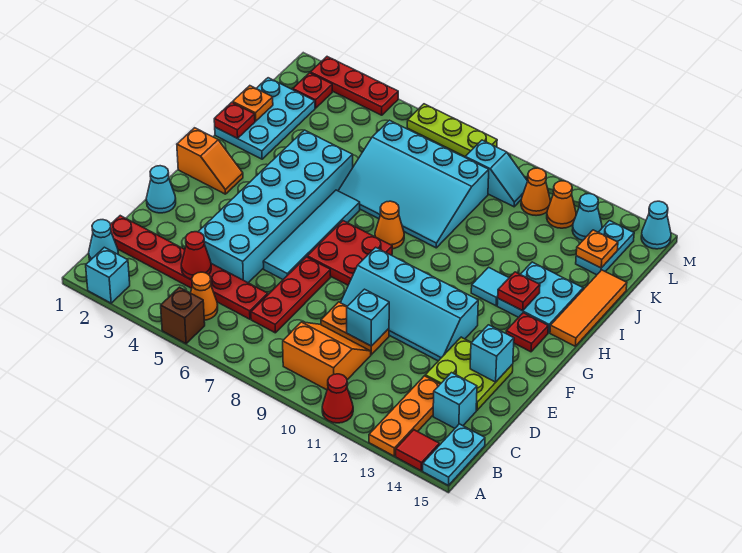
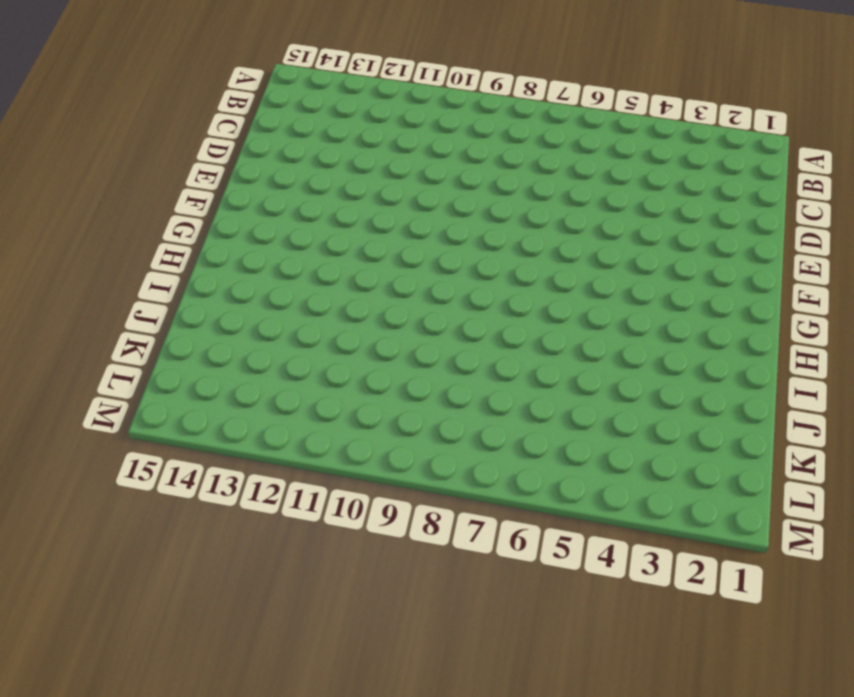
none -> cyan brick A2 level 1
none -> brown brick A5 level 1
none -> red cone A11 level 1
none -> orange plate A13:C13 level 1

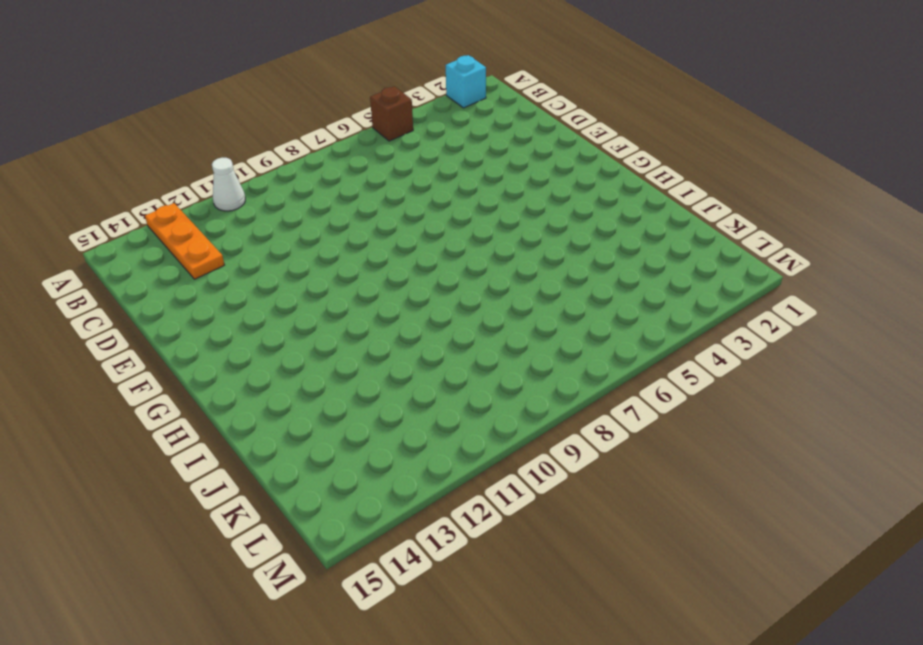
white cone A11 level 1 -> red cone A11 level 1
none -> red tile A14 level 1
none -> cyan plate A15:B15 level 1
none -> cyan cone B1 level 1
none -> orange cone B5 level 1

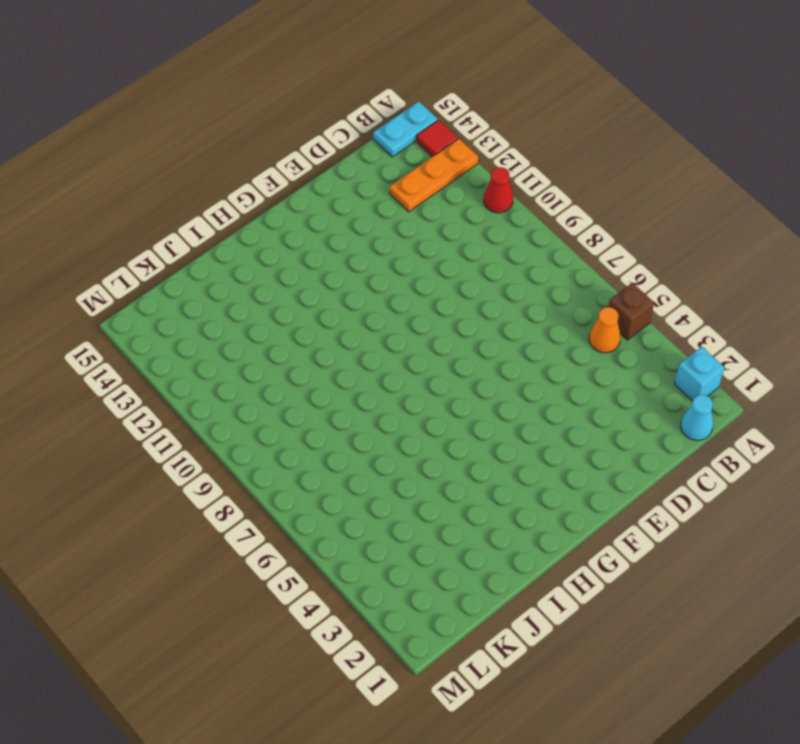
none -> orange slope B9:C10 level 1 top B
none -> red plate C1:C6 level 1
none -> red plate C7:E7 level 1
none -> cyan brick C14 level 1

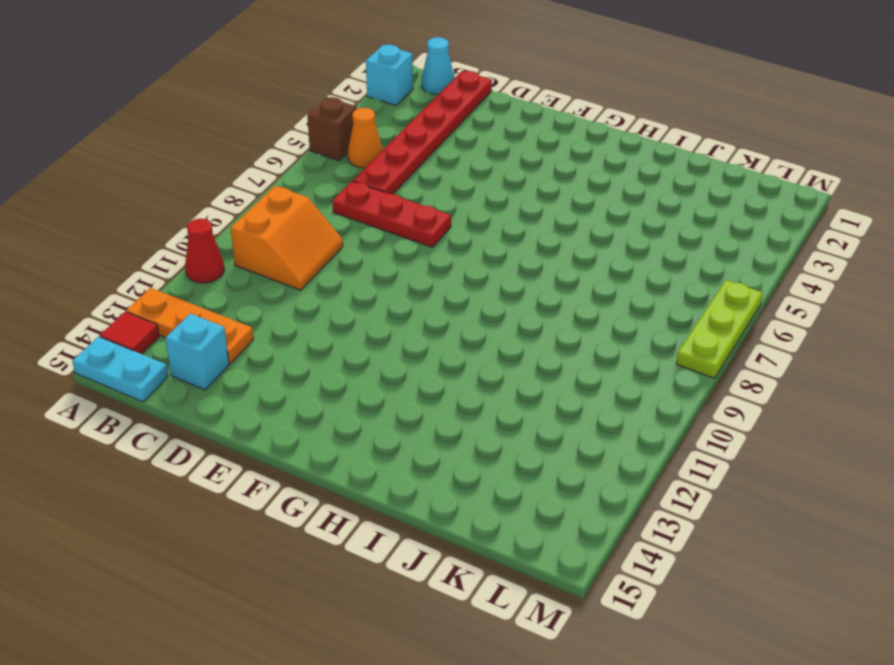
none -> cyan brick D4:I5 level 1
none -> orange plate D9:D10 level 1
none -> lime plate D13:E14 level 1
none -> cyan cone E1 level 1

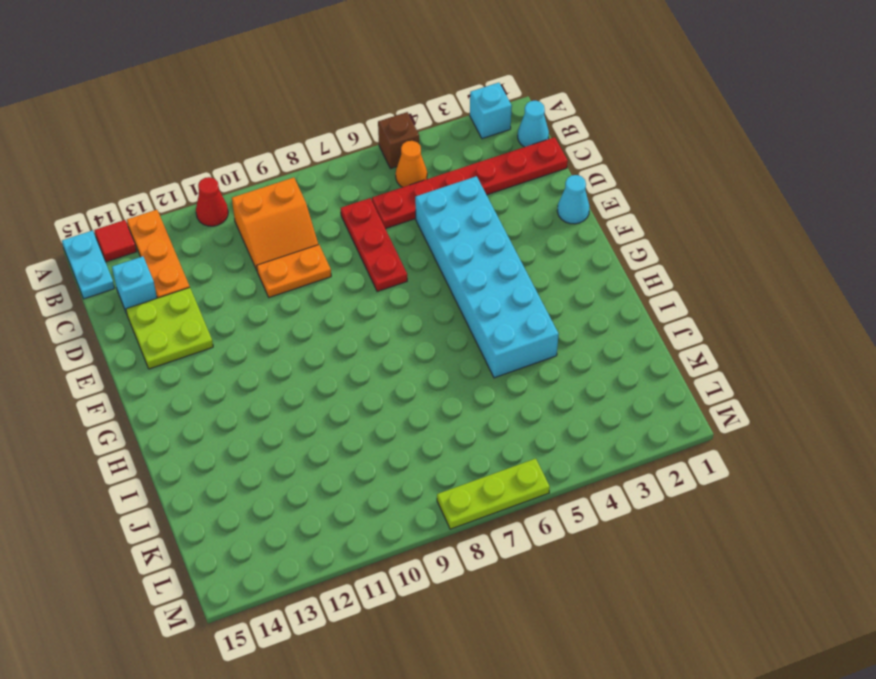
none -> cyan tile E6:H6 level 1
none -> cyan slope E9:F12 level 1 top F
none -> red plate F7:G8 level 1
none -> orange slope G1:G2 level 1 top 1

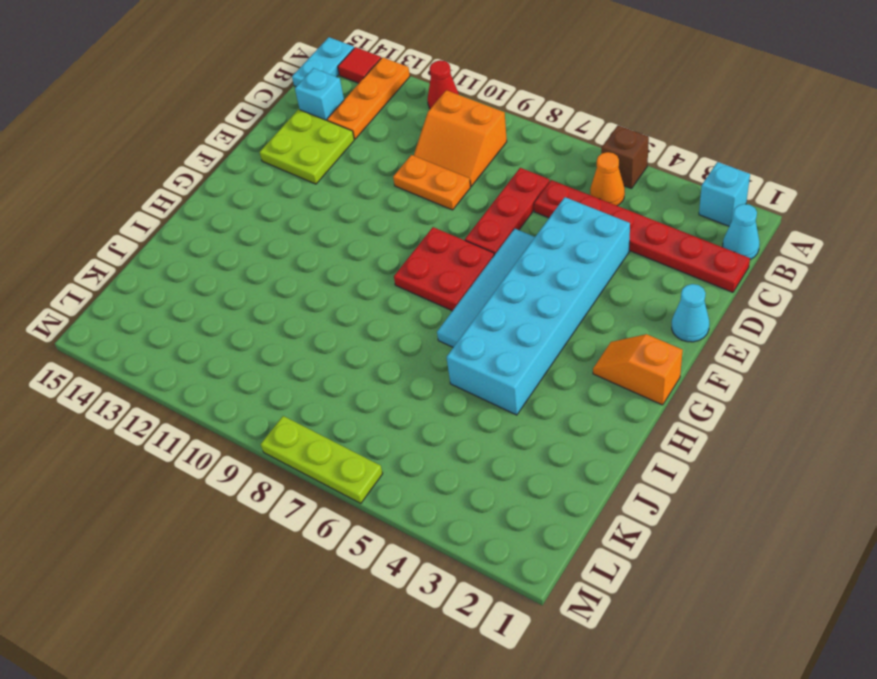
none -> cyan slope E9:F12 level 1 top F
none -> red plate G14 level 1
none -> orange cone H8 level 1
none -> cyan tile H12 level 1

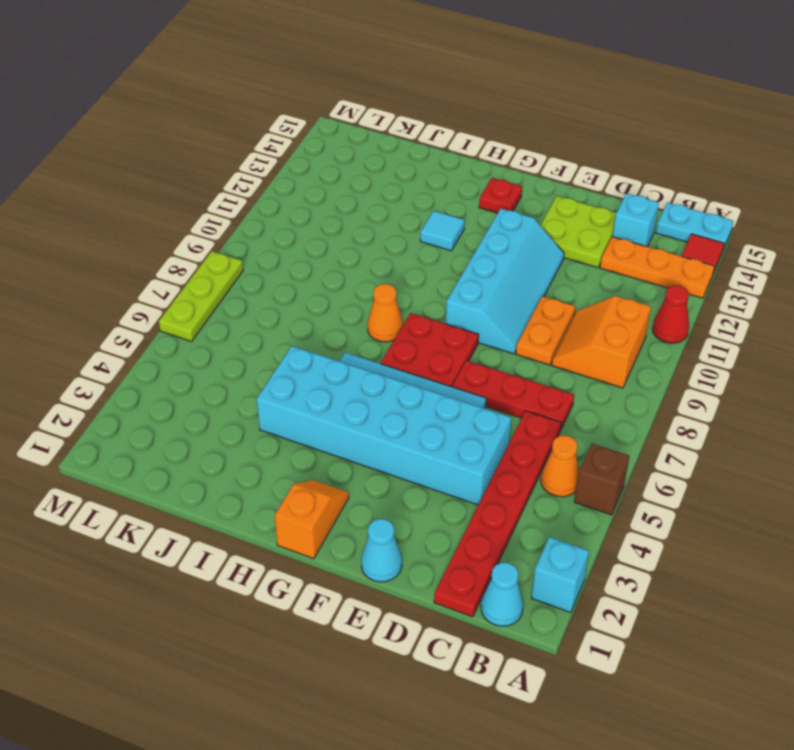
none -> cyan plate H13:I14 level 1
none -> orange tile H15:J15 level 1
none -> cyan plate I1:K2 level 1
none -> cyan slope I6:K9 level 1 top K

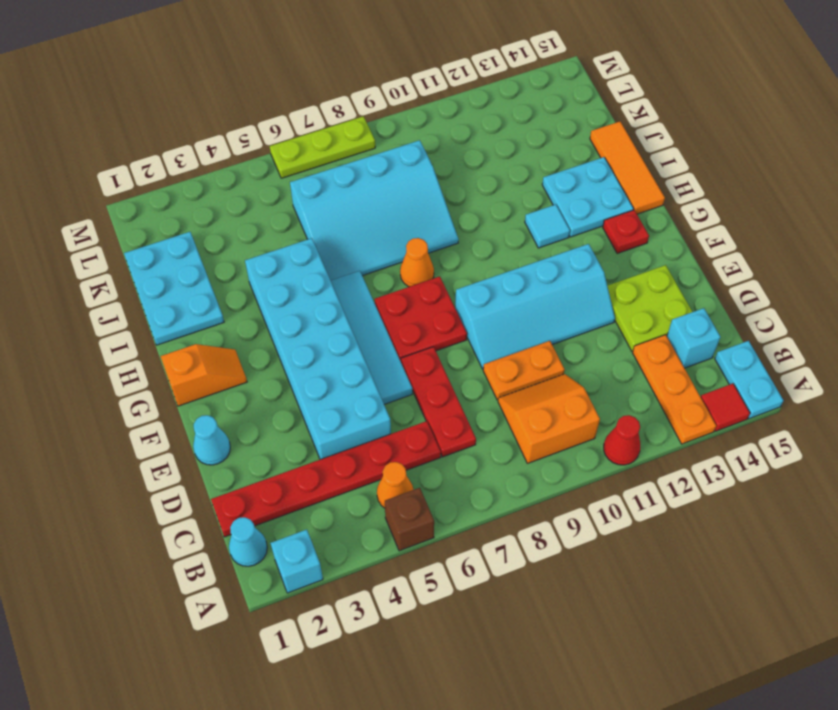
none -> cyan plate K14:L14 level 1
none -> red plate L2 level 1
none -> cyan slope L9:L10 level 1 top 9
none -> orange cone L11 level 1

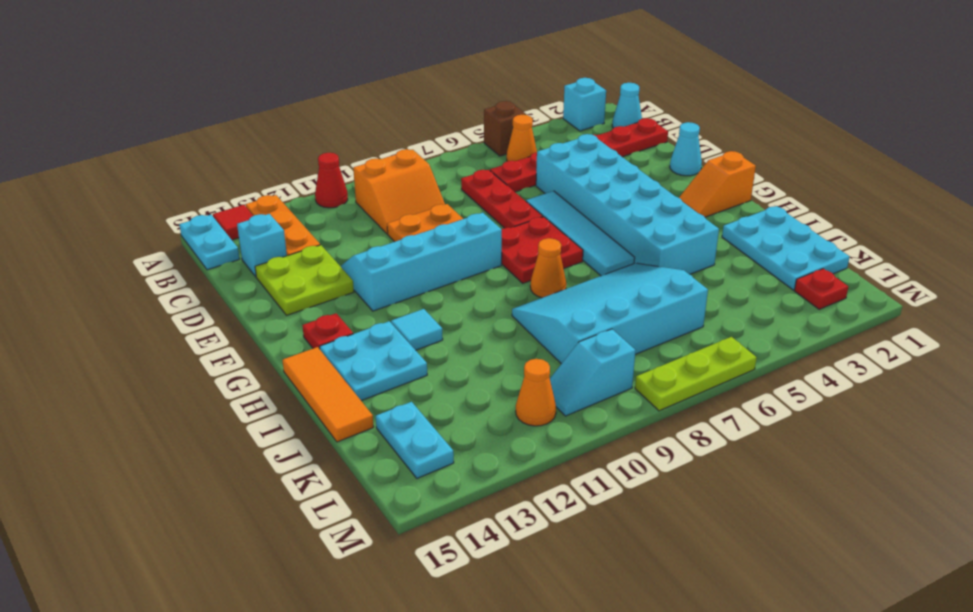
none -> orange cone L12 level 1
none -> cyan cone L13 level 1
none -> red plate M2:M4 level 1
none -> cyan cone M15 level 1

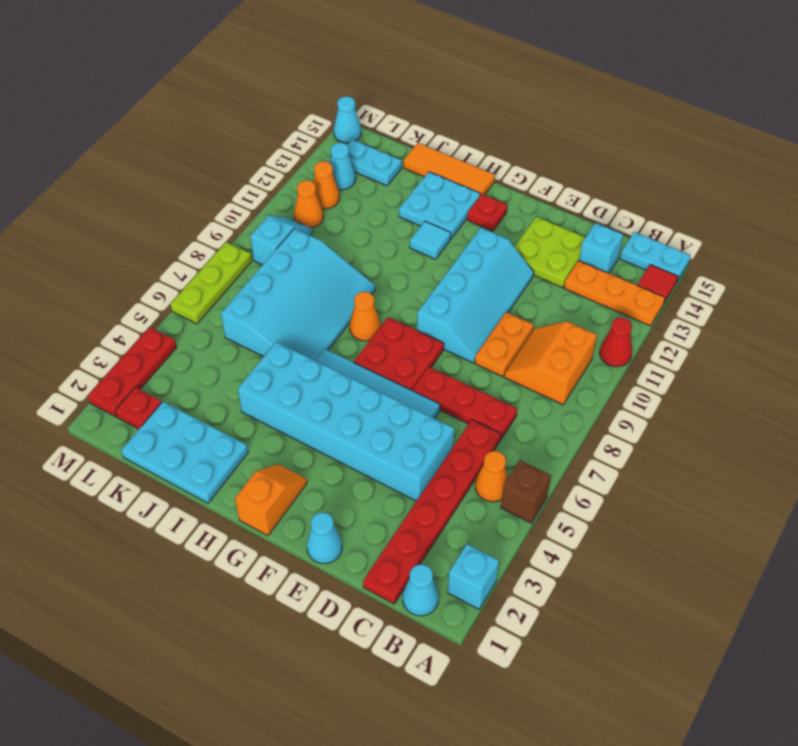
none -> red cone C4 level 2
none -> cyan brick D10 level 2
none -> cyan brick E14 level 2
none -> red plate H13 level 2

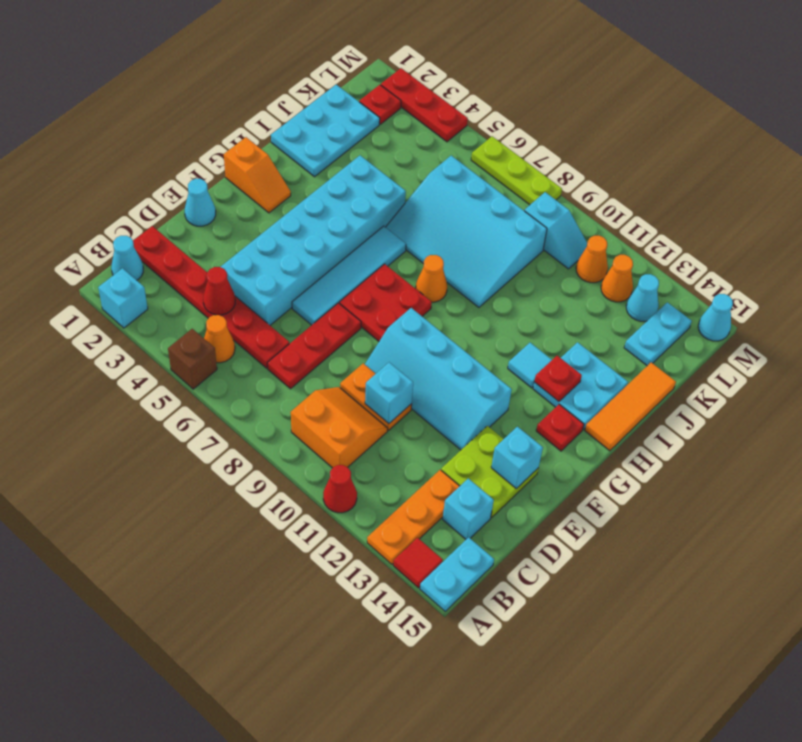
none -> red plate I1 level 2
none -> orange plate J1 level 2
none -> orange plate K14 level 2

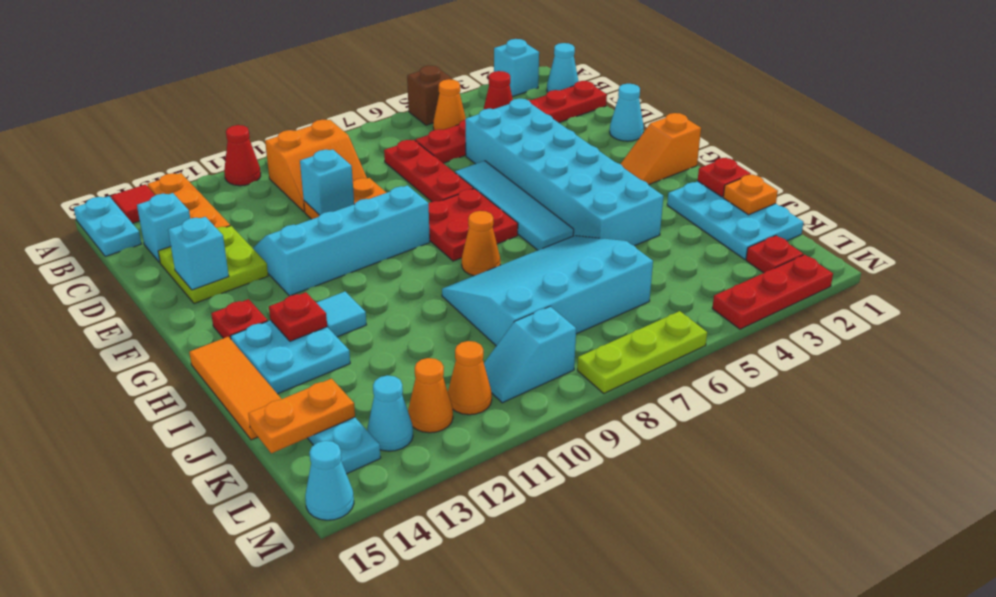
orange plate K14:K15 level 2 -> orange plate K14 level 2

